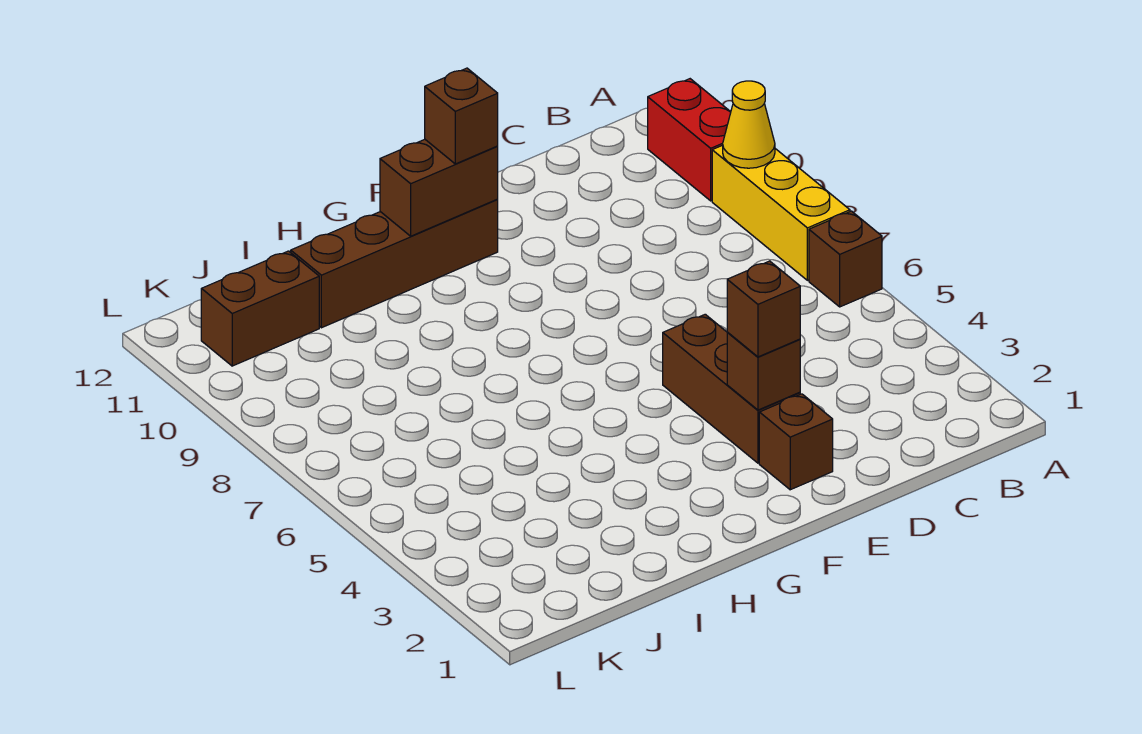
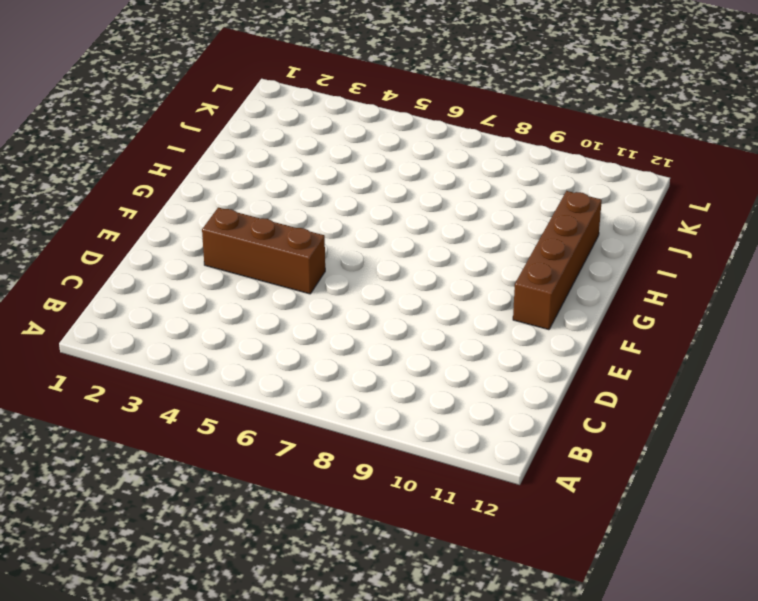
none -> brown brick A6 level 1
none -> yellow brick A7:A9 level 1
none -> red brick A10:A11 level 1

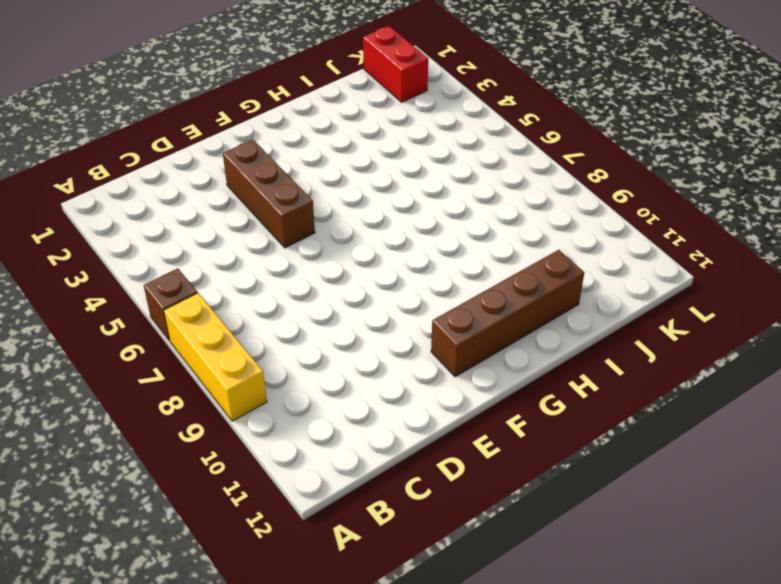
red brick K1:K2 level 1 -> red brick A10:A11 level 1
none -> brown brick E2 level 1
none -> brown brick J11:K11 level 1
none -> yellow cone A9 level 2

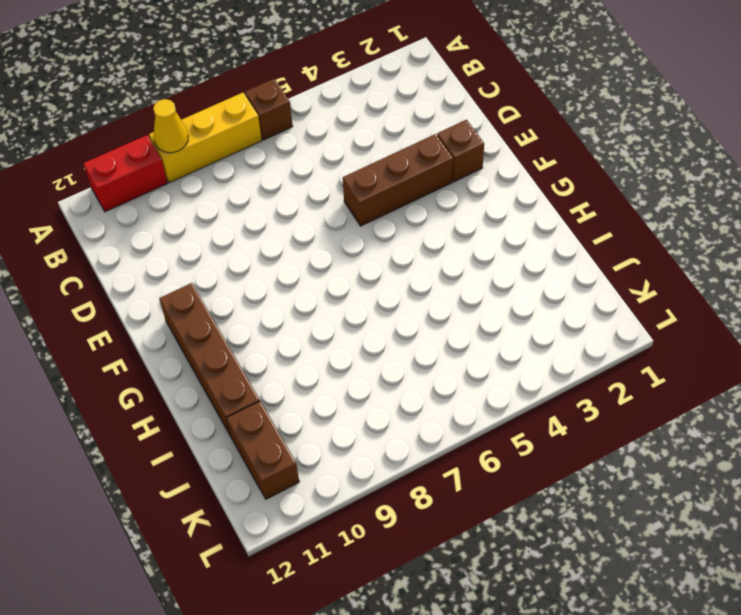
none -> brown brick E3 level 2
none -> brown brick F11:G11 level 2
none -> brown brick E3 level 3

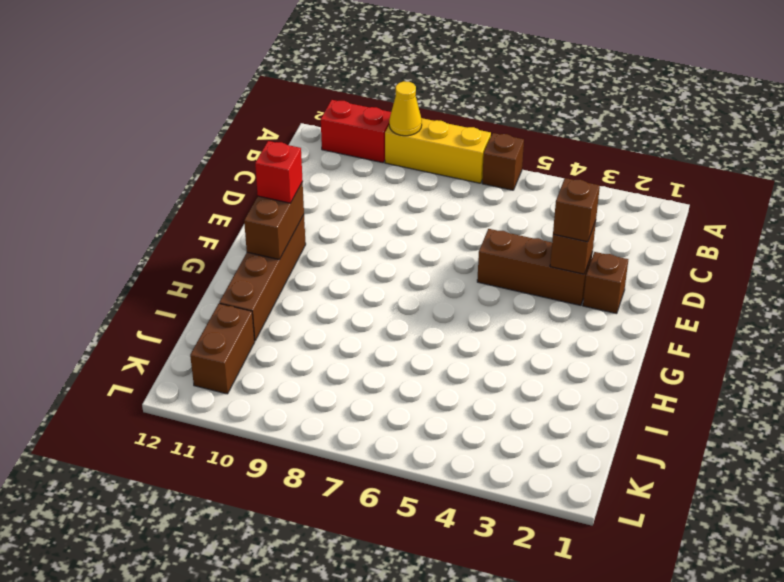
red brick F11 level 3 -> brown brick F11 level 3

